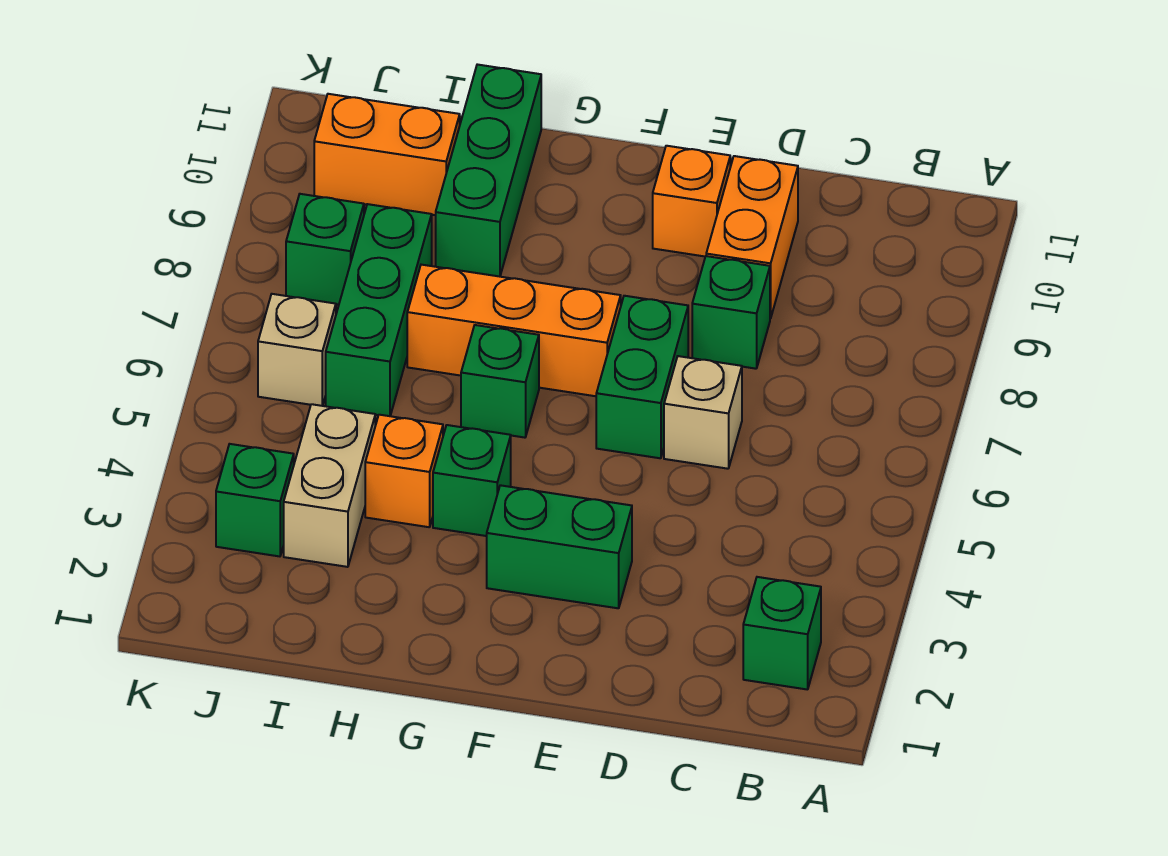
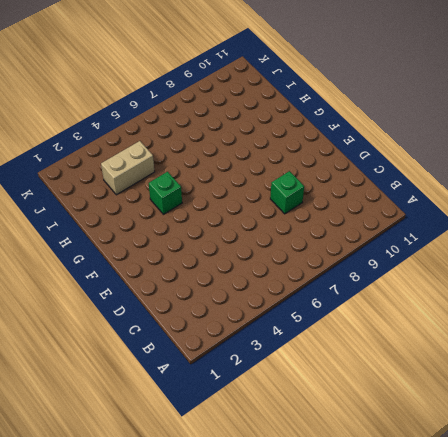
none -> green brick B2 level 1
none -> tan brick D6 level 1
none -> orange brick D9:D10 level 1

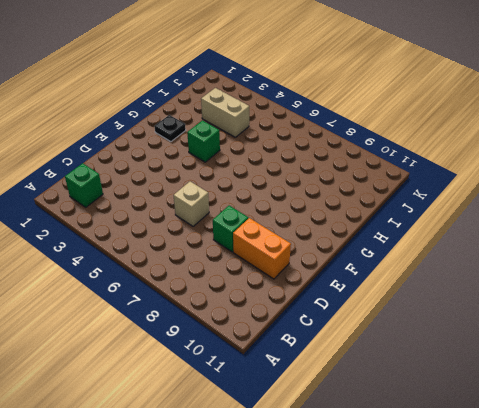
black plate G2 level 1 -> none
none -> green brick E3:F3 level 1
none -> green brick E6:E7 level 1
none -> orange brick E10 level 1

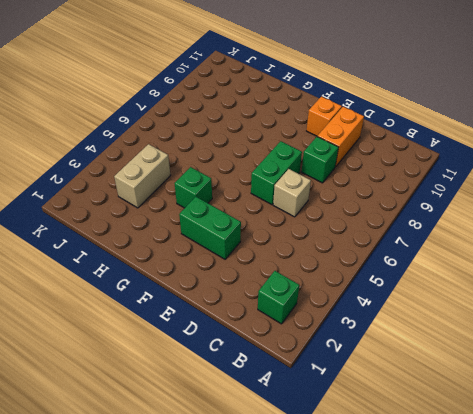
none -> orange brick F7:H7 level 1
none -> green brick G6 level 1
none -> orange brick H4 level 1

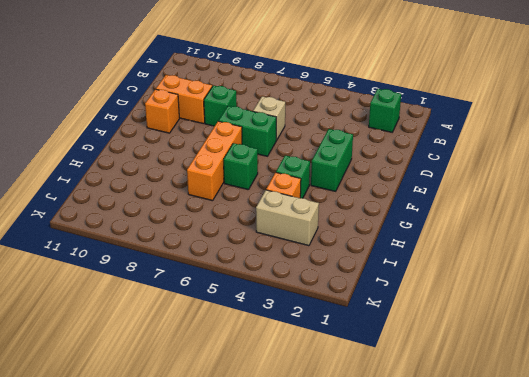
none -> green brick H9:H11 level 1
none -> green brick I6:I8 level 1
none -> orange brick I10:J10 level 1

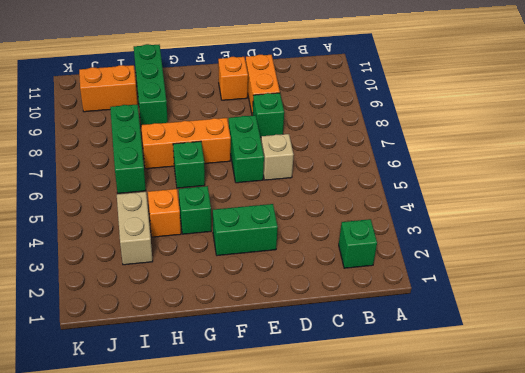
none -> green brick J3 level 1
none -> tan brick J6 level 1
none -> green brick J8 level 1

